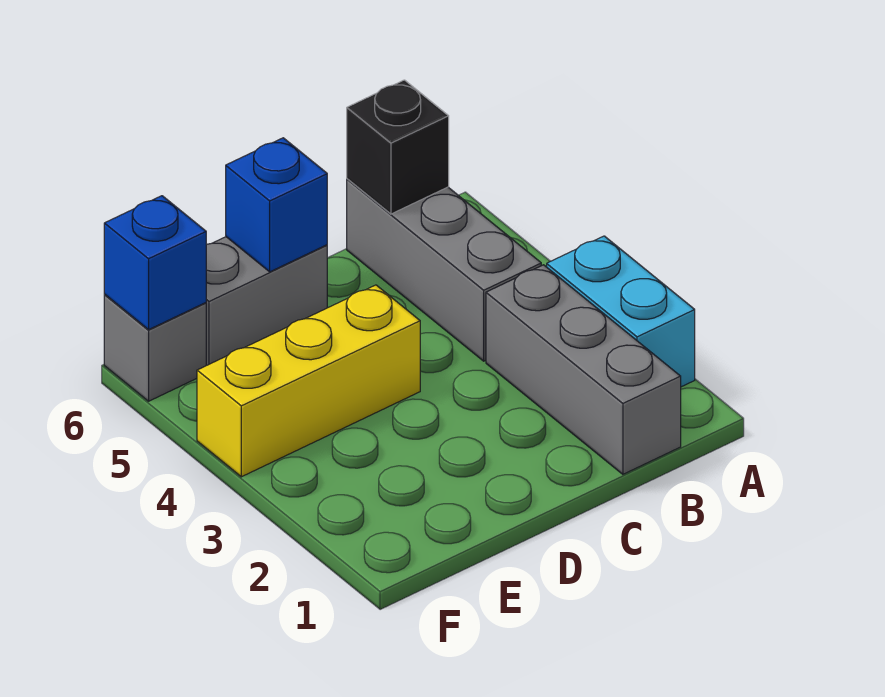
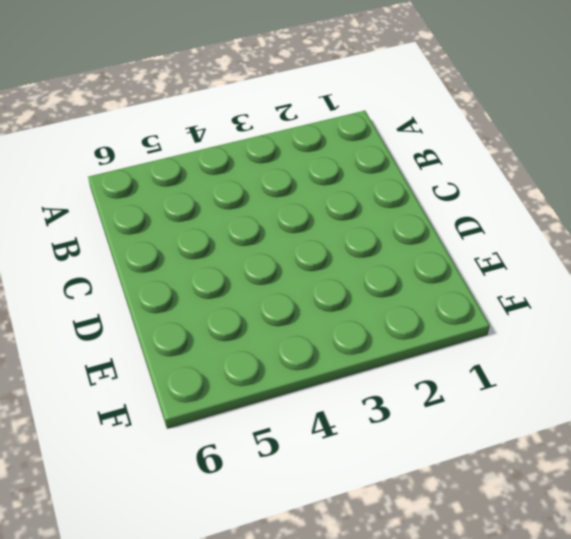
none -> cyan brick A2:A3 level 1
none -> grey brick B1:B3 level 1

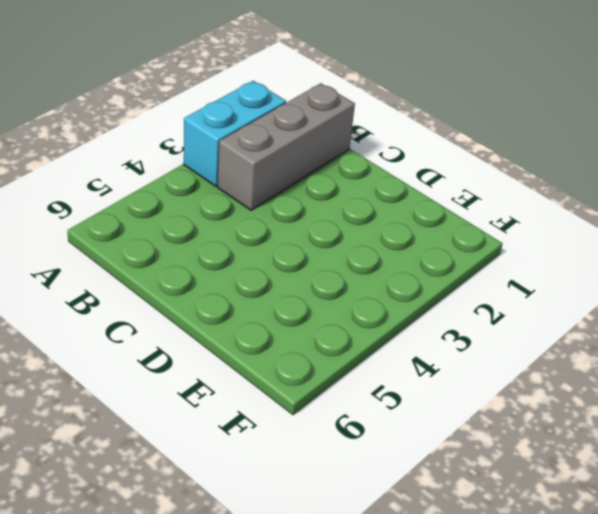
none -> grey brick B4:B6 level 1
none -> yellow brick D4:F4 level 1

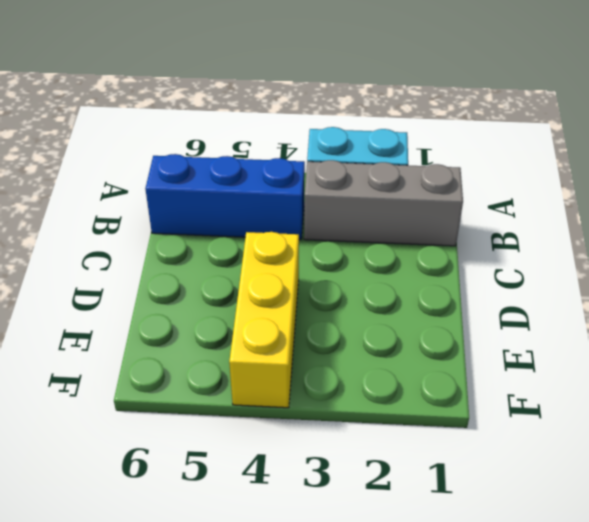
blue brick B4:B6 level 1 -> grey brick B4:B6 level 1
none -> grey brick D6:E6 level 1
none -> grey brick F6 level 1

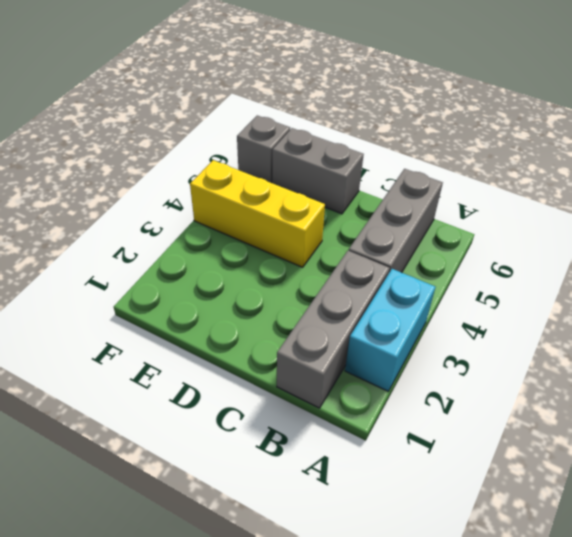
none -> black brick B6 level 2
none -> blue brick D6 level 2

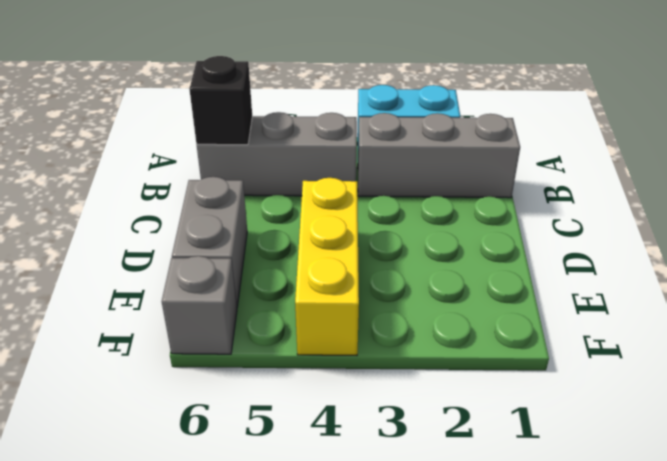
none -> blue brick D6 level 2
none -> blue brick F6 level 2

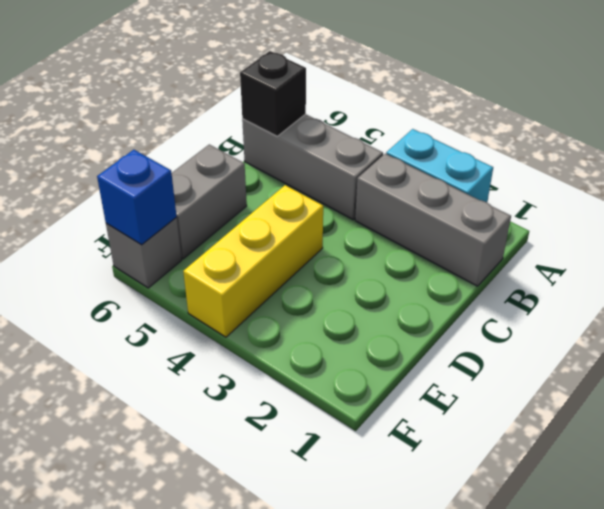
none -> blue brick D6 level 2

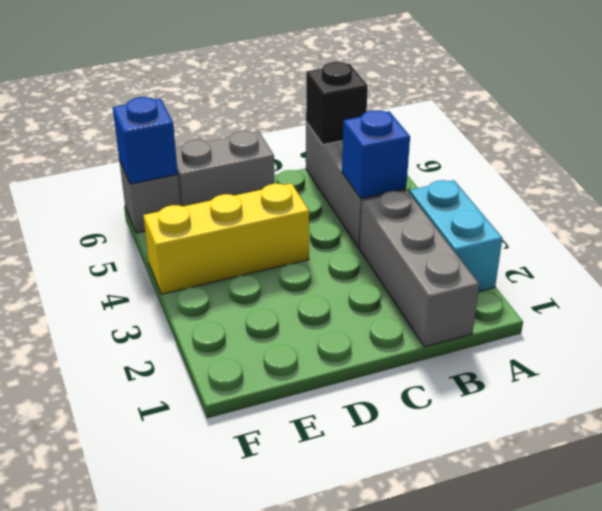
blue brick B4 level 2 -> blue brick D6 level 2

